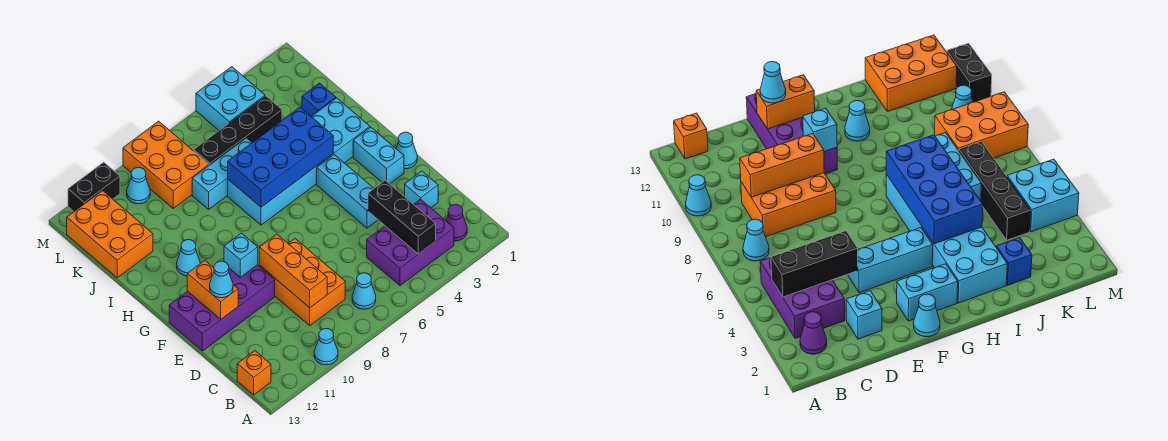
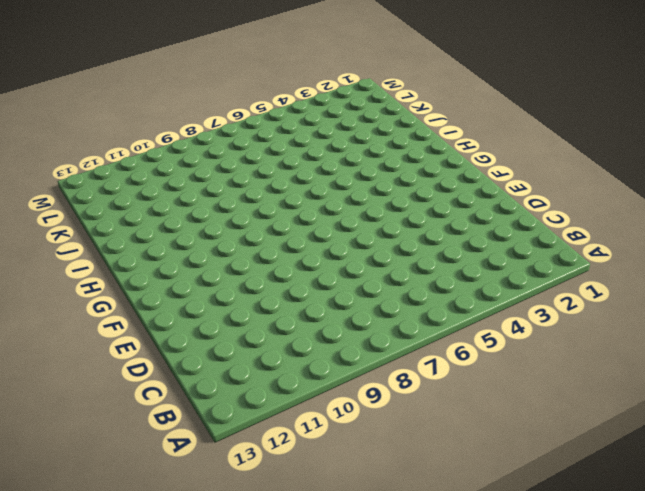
none -> cyan cone A10 level 1
none -> purple cone B2 level 1
none -> purple brick B3:C5 level 1

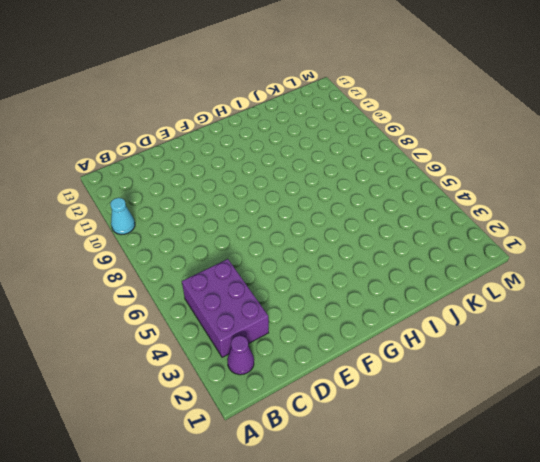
none -> cyan cone B7 level 1
none -> orange brick B13 level 1
none -> orange brick C8:E9 level 1

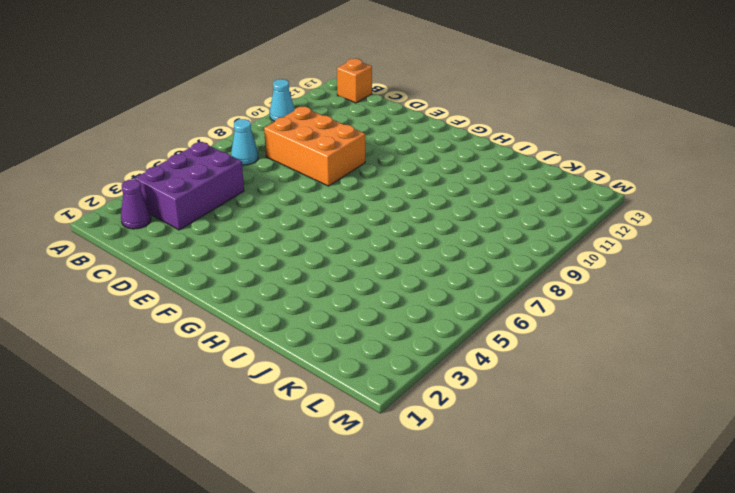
none -> cyan brick D2 level 1
none -> cyan brick E4:G4 level 1
none -> purple brick E10:F13 level 1

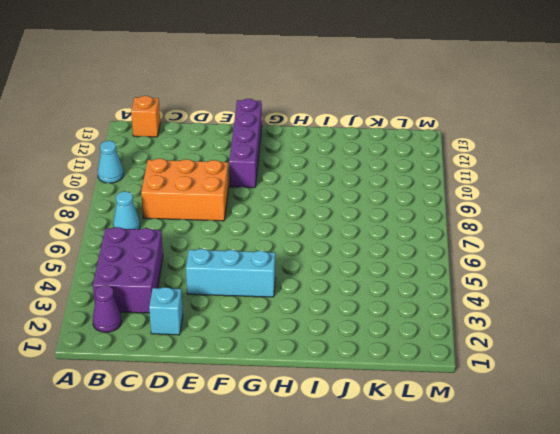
purple brick F10:F13 level 1 -> purple brick E10:F13 level 1
none -> cyan cone F1 level 1
none -> cyan brick F2:G2 level 1
none -> cyan brick H2:I7 level 1

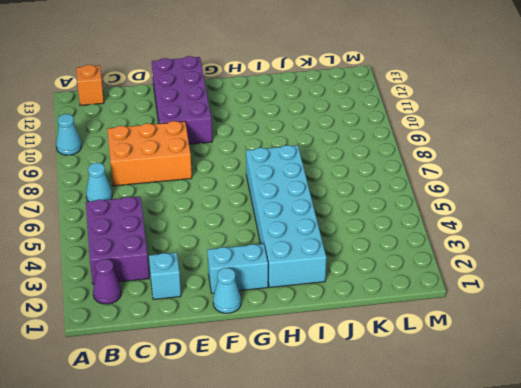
none -> cyan brick E4:G4 level 1
none -> cyan cone H11 level 1
none -> blue brick J2 level 1

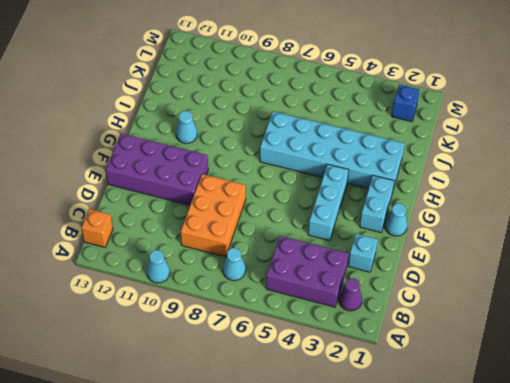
blue brick L2 level 1 -> blue brick J2 level 1
none -> cyan brick J6:J8 level 1
none -> orange brick J12:L13 level 1
none -> black brick K4:K7 level 1

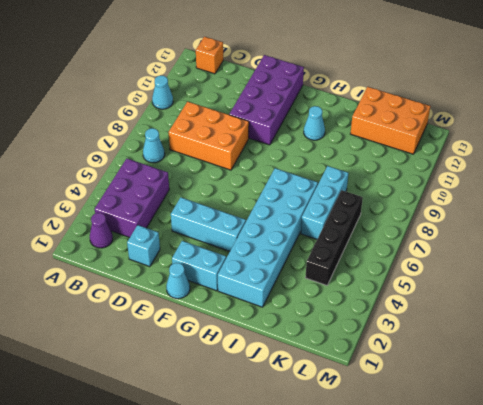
none -> blue brick J2 level 1
none -> orange brick K8:M9 level 1
none -> cyan brick L4:M5 level 1

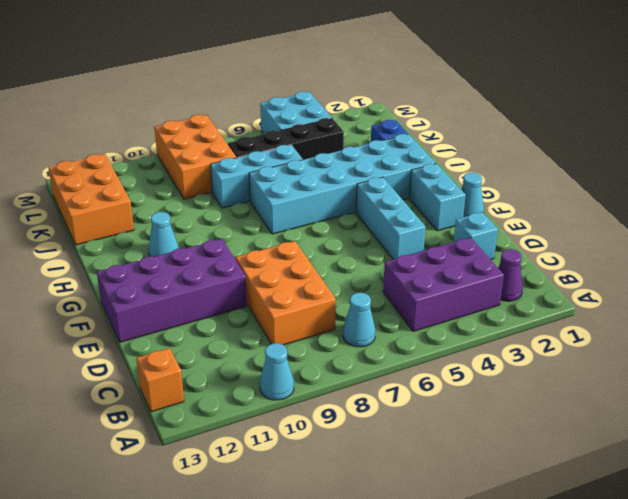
none -> cyan cone L10 level 1
none -> black brick M11:M12 level 1
none -> black brick B4:D4 level 2

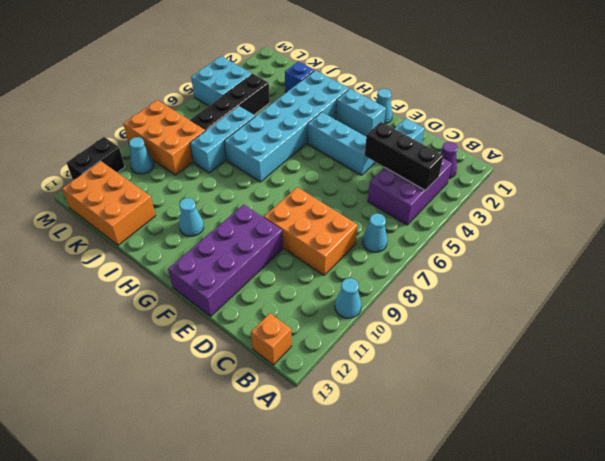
none -> orange brick C9:E9 level 2
none -> orange brick E12:F12 level 2
none -> cyan brick F10 level 2

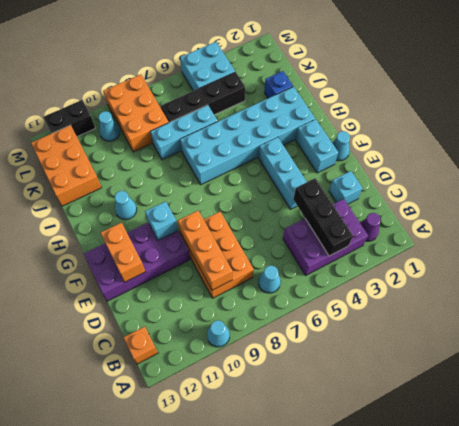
none -> blue brick H4:I7 level 2
none -> cyan cone E12 level 3

